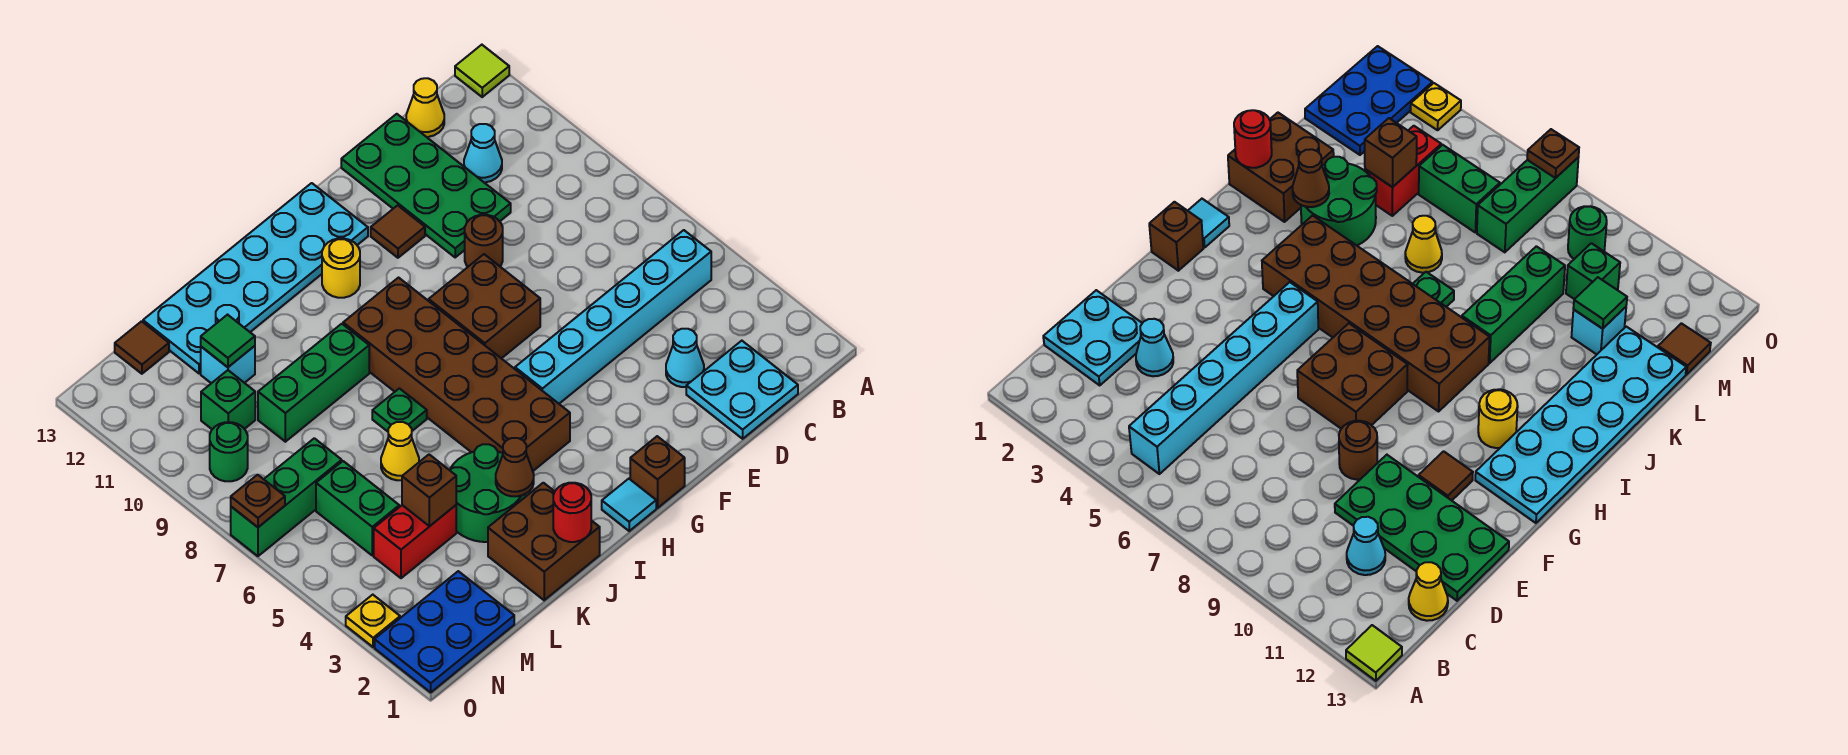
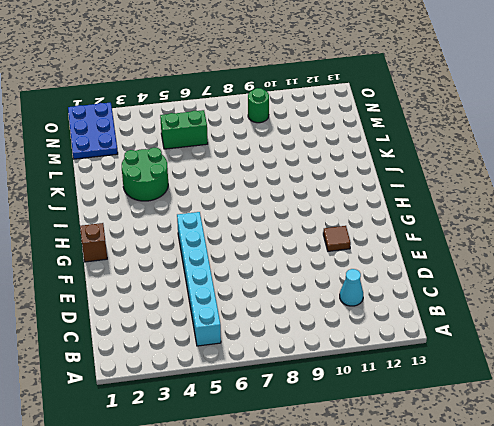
none -> lime tile A13 level 1
none -> cyan plate C1:D2 level 1
none -> yellow cone C13 level 1
none -> cyan cone D3 level 1

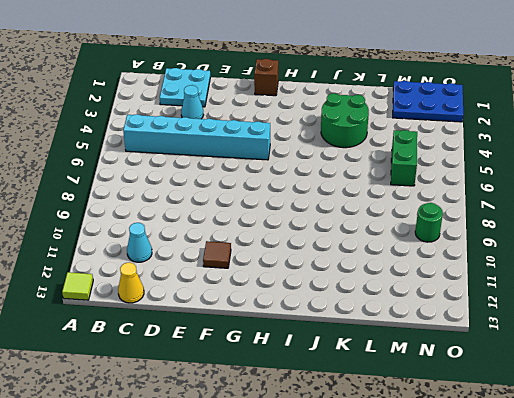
none -> green plate D10:E13 level 1
none -> brown round brick E9 level 1
none -> brown brick F7:G8 level 1
none -> cyan plate G12:L13 level 1

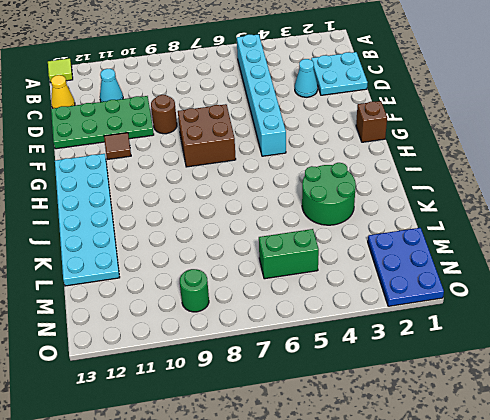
none -> cyan tile H1 level 1
none -> brown brick H4:I9 level 1
none -> yellow round brick H11 level 1
none -> brown brick J1:K2 level 1

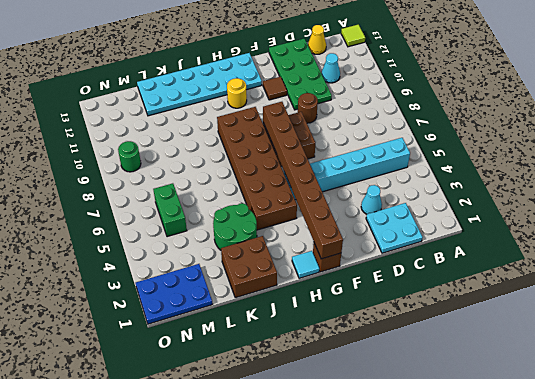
brown brick G1:G8 level 2 -> none
none -> green plate J7 level 1
none -> green brick J9:L9 level 1
none -> yellow cone K6 level 1
none -> red brick L4:M4 level 1

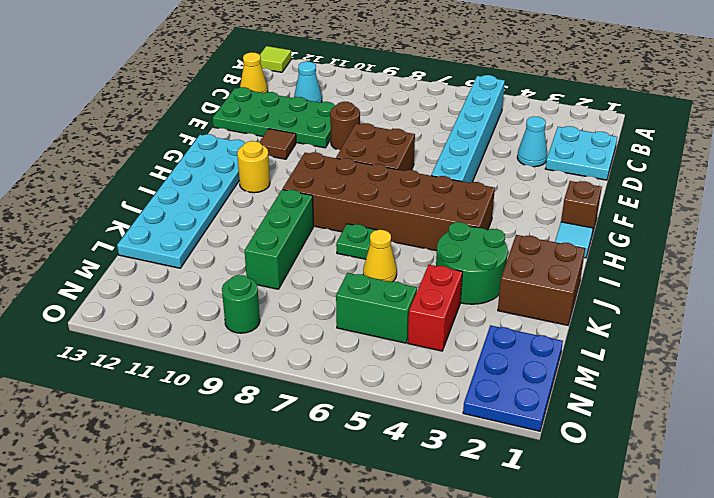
none -> cyan brick L11 level 1
none -> green brick M7:O7 level 1
none -> green brick M10 level 1
none -> brown tile M13 level 1

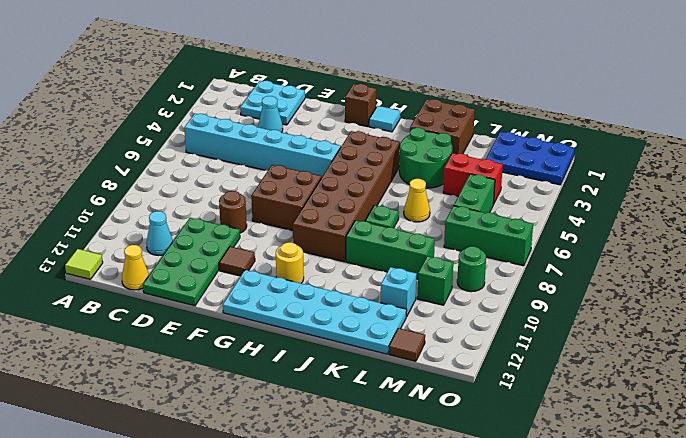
none -> yellow plate O3 level 1
none -> red round brick J1 level 2
none -> brown cone J3 level 2
none -> brown brick L4 level 2

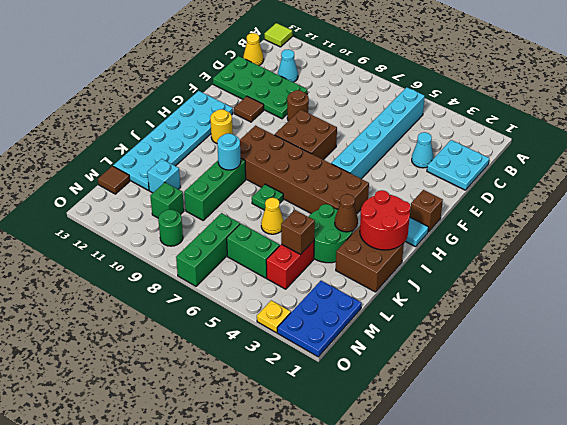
red round brick I1:J2 level 2 -> red round brick J1 level 2
cyan round brick J9 level 2 -> none
none -> green tile L11 level 2
none -> brown plate O7 level 2

